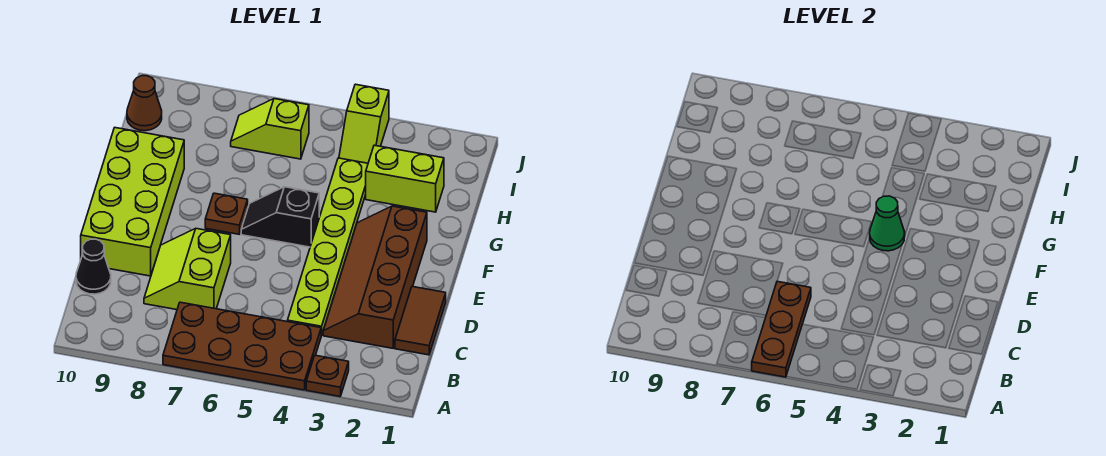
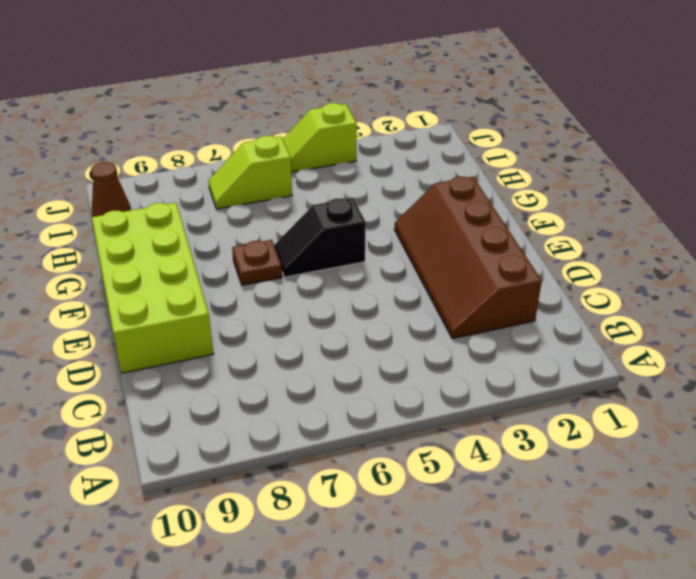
lime slope J4:J5 level 1 top 4 -> lime slope I4:J4 level 1 top J
none -> brown plate A3 level 1
none -> brown plate A4:B7 level 1
none -> brown tile C1:D1 level 1

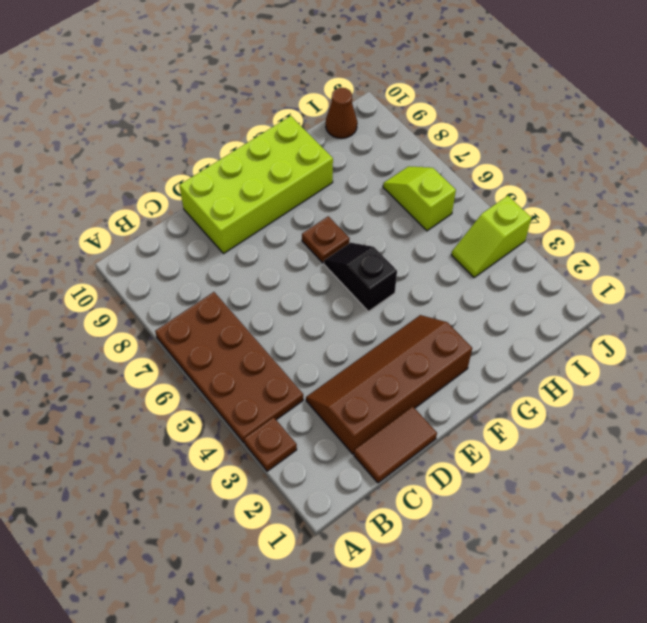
none -> lime plate C4:H4 level 1
none -> lime slope C7:D8 level 1 top 7
none -> black cone C10 level 1

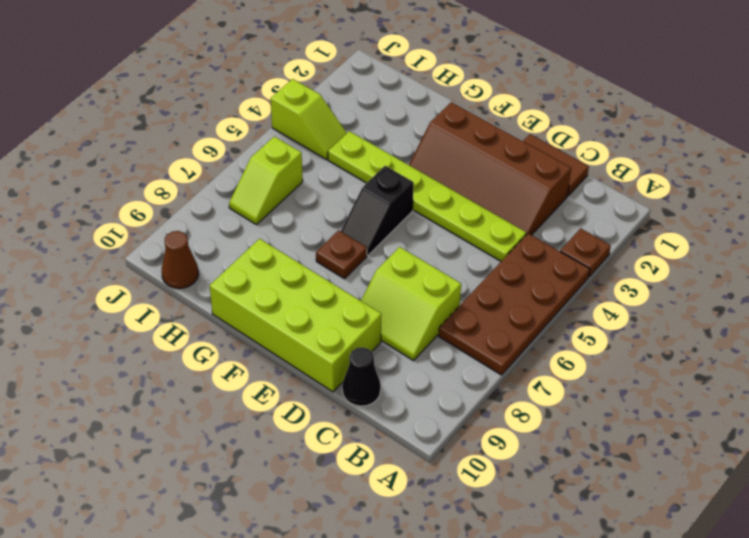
none -> lime brick H2:H3 level 1
none -> brown plate A6:C6 level 2
none -> green cone F4 level 2

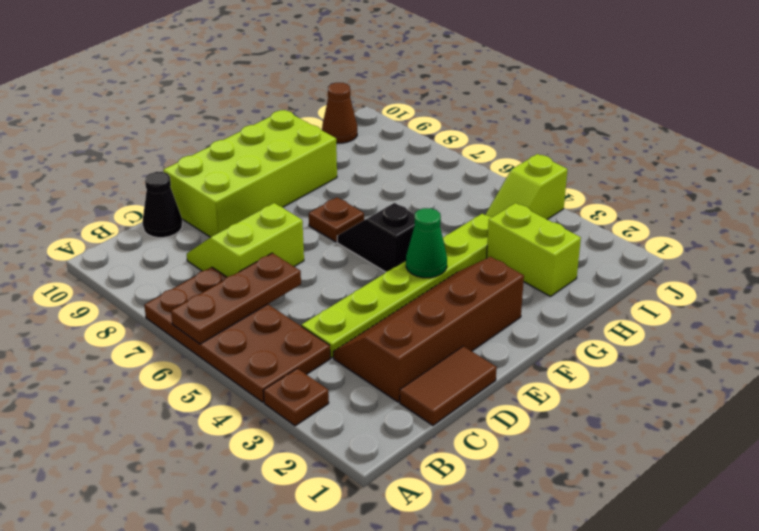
none -> lime slope I6:I7 level 1 top 6

